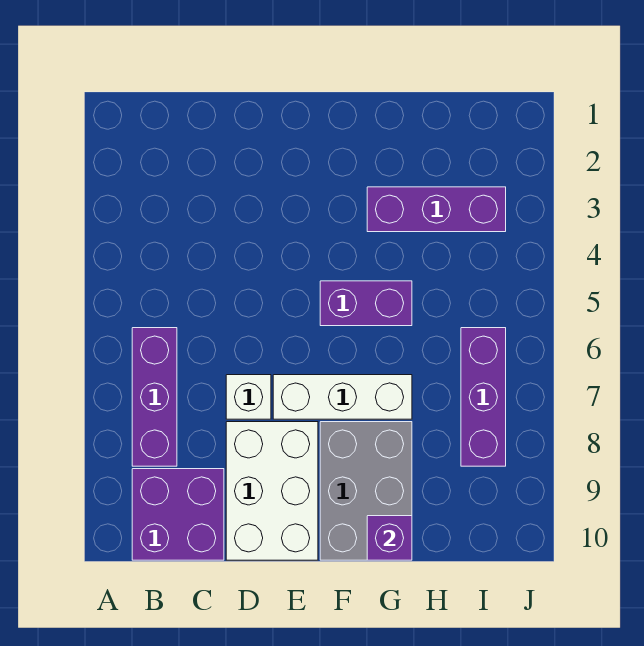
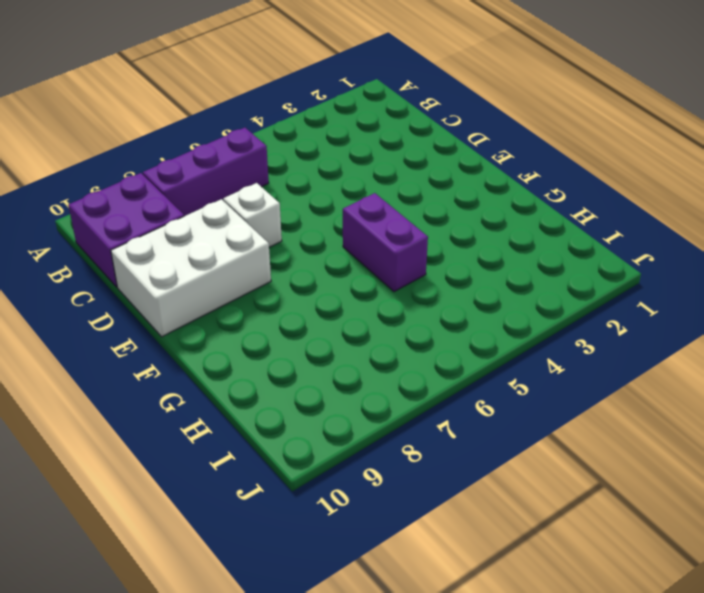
none -> white brick E7:G7 level 1
none -> grey brick F8:G10 level 1

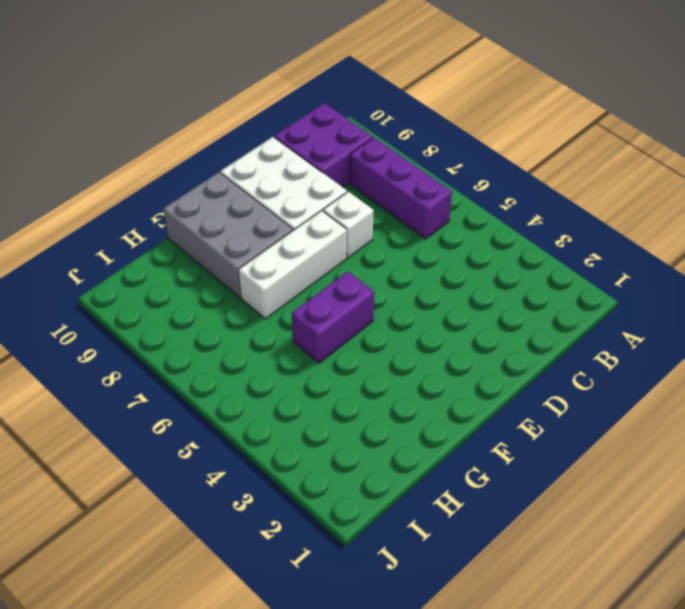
none -> purple brick G3:I3 level 1
none -> purple brick I6:I8 level 1

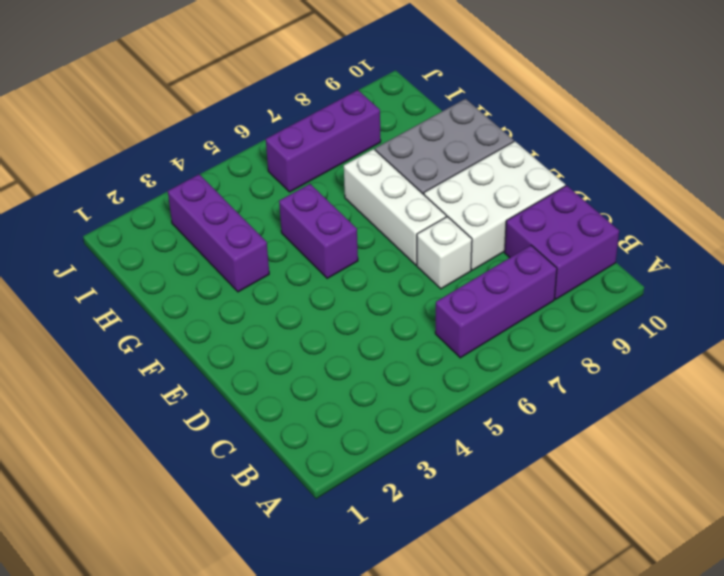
none -> purple brick G10 level 2

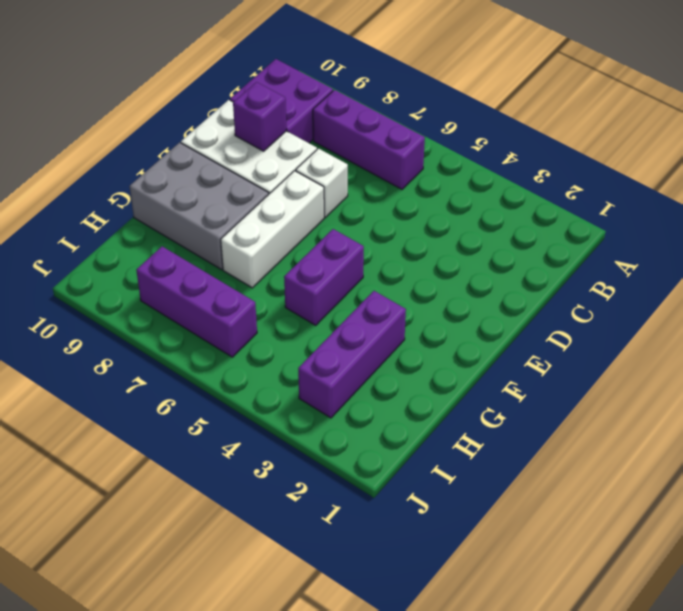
purple brick D9 level 2 -> purple brick G10 level 2

